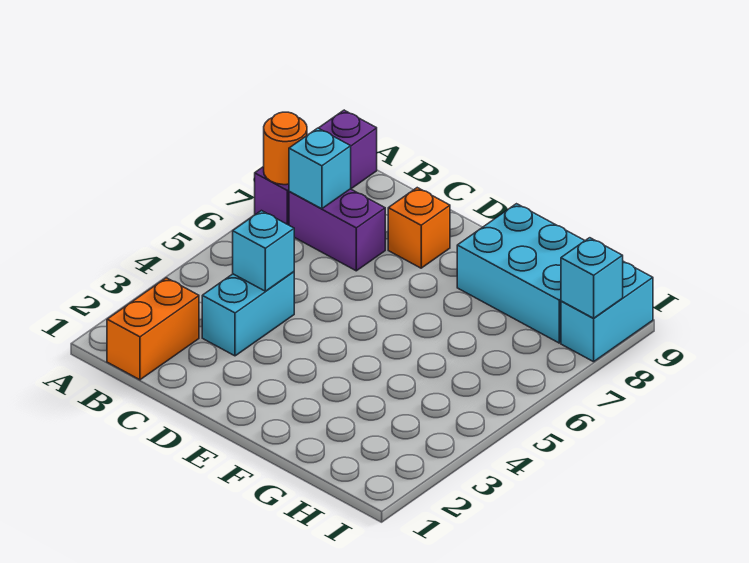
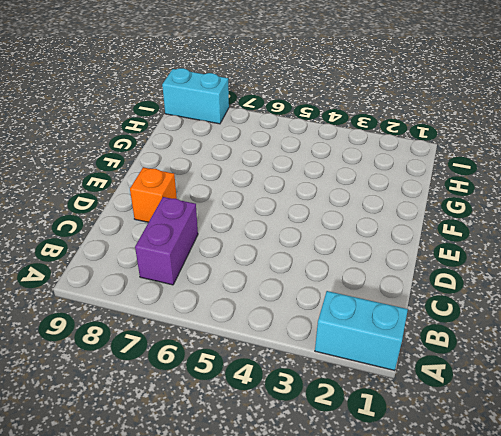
cyan brick A1:A2 level 1 -> cyan brick C3:C4 level 1
none -> purple brick A7:A9 level 1
none -> orange brick B1:B2 level 1

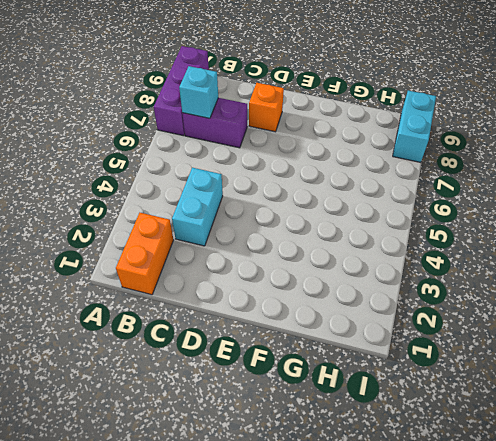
none -> cyan brick F8:H9 level 1
none -> orange round brick A7 level 2

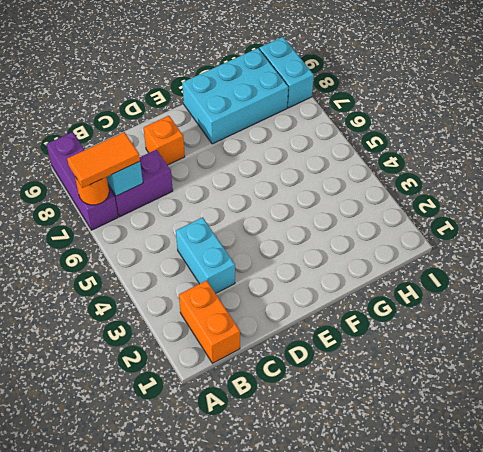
orange tile A7:B7 level 3 -> none
none -> cyan brick C4 level 2
none -> cyan brick I8 level 2

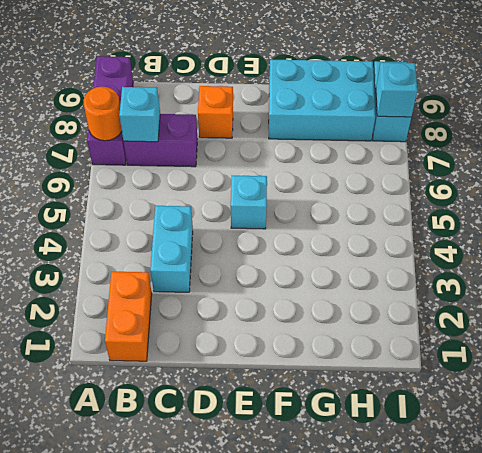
cyan brick E5 level 1 -> cyan brick C4 level 2

